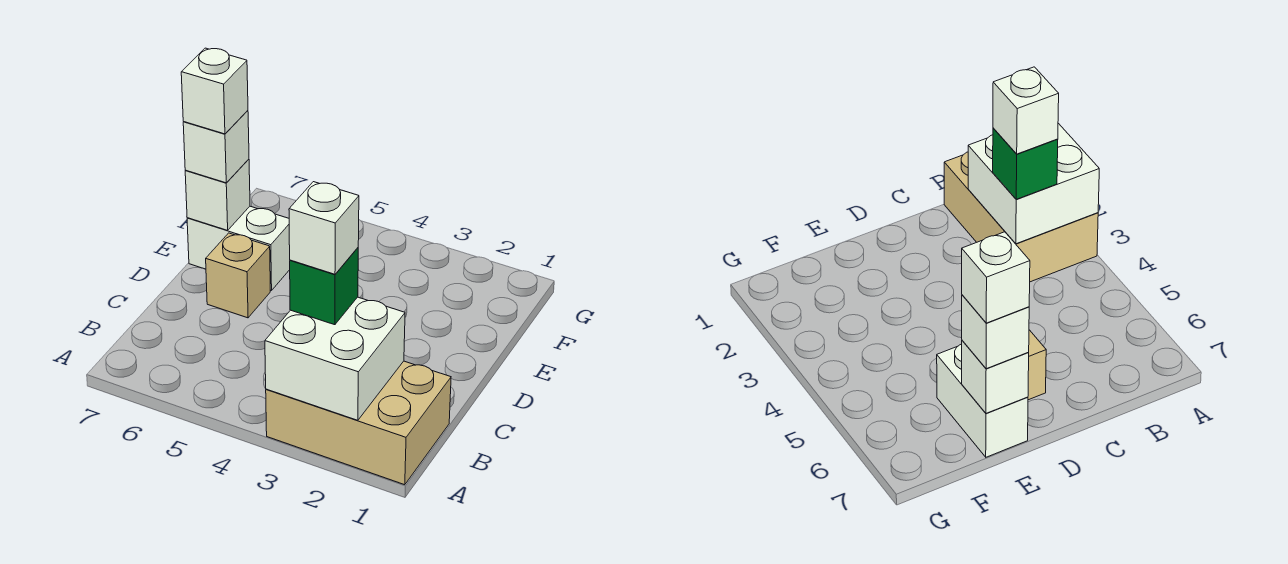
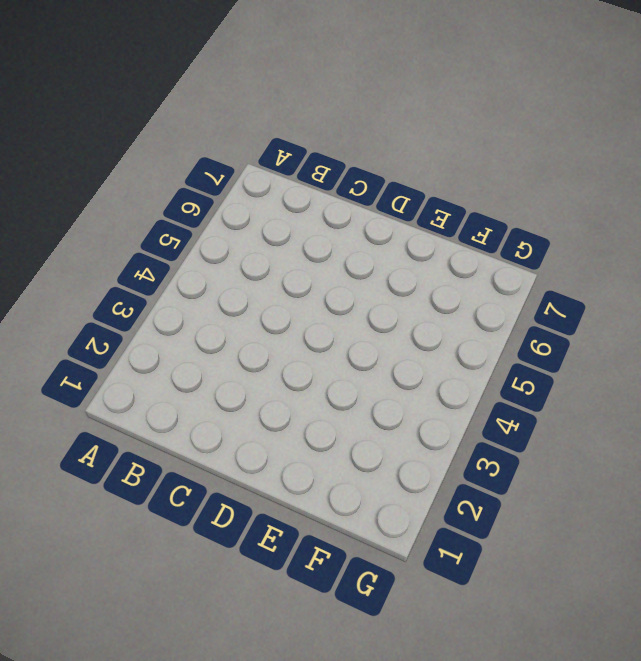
none -> tan brick A1:B3 level 1
none -> tan brick D6 level 1

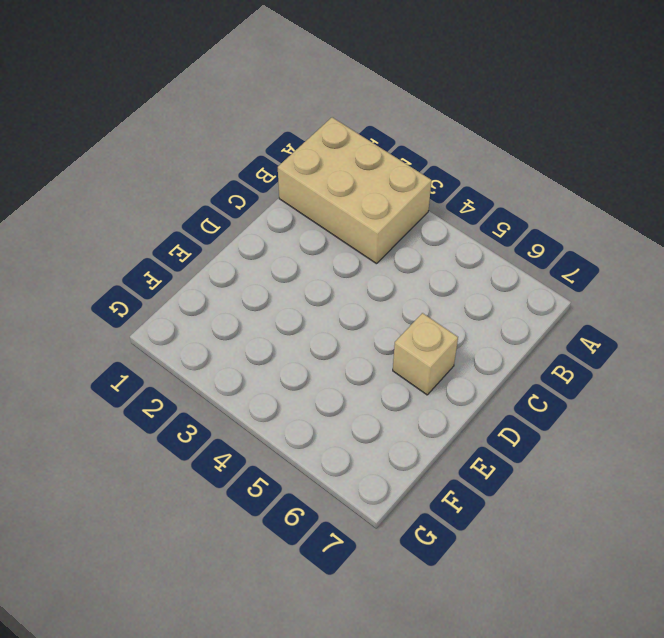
none -> white brick E6:E7 level 1
none -> white brick A2:B3 level 2

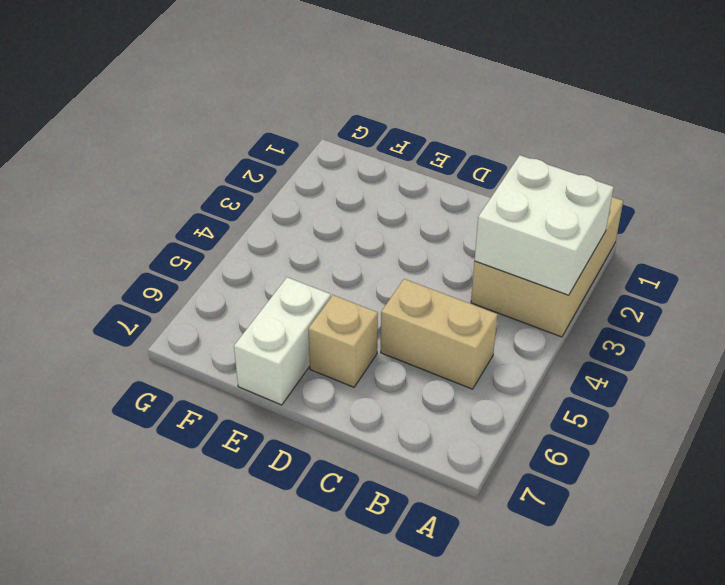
tan brick B5:C5 level 1 -> none
none -> white brick E7 level 2
none -> green brick B3 level 3

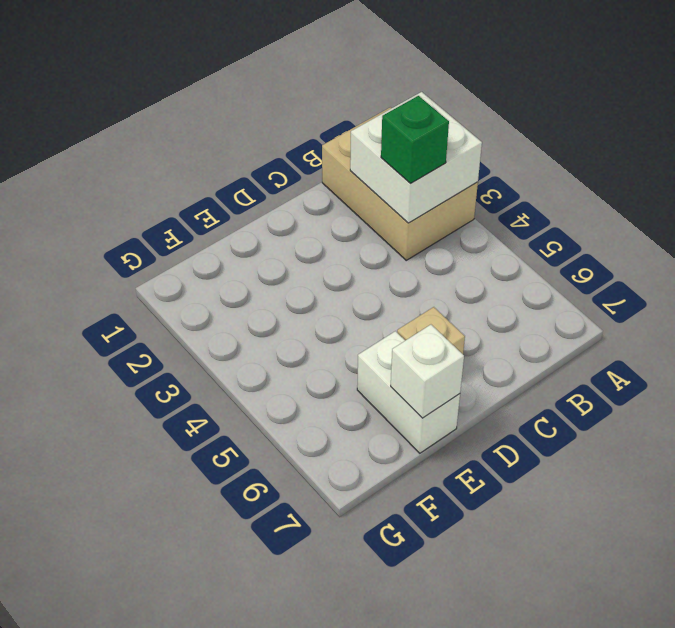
none -> white brick E7 level 3
none -> white brick B3 level 4

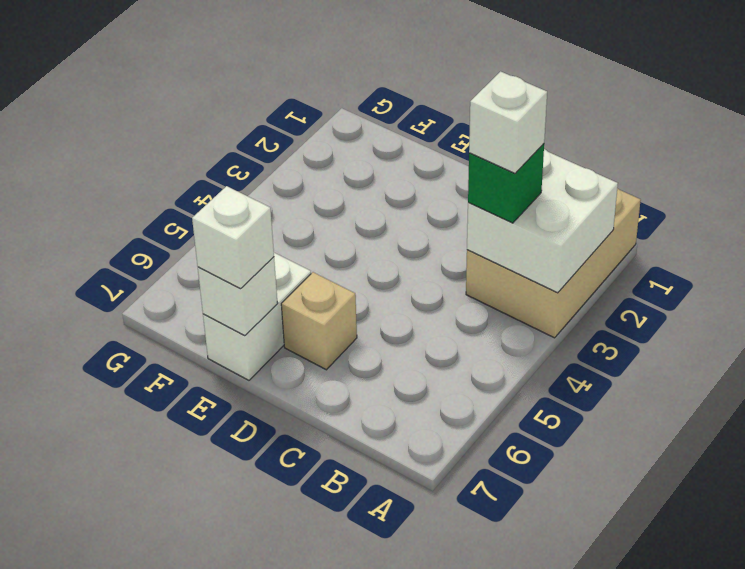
none -> white brick E7 level 4

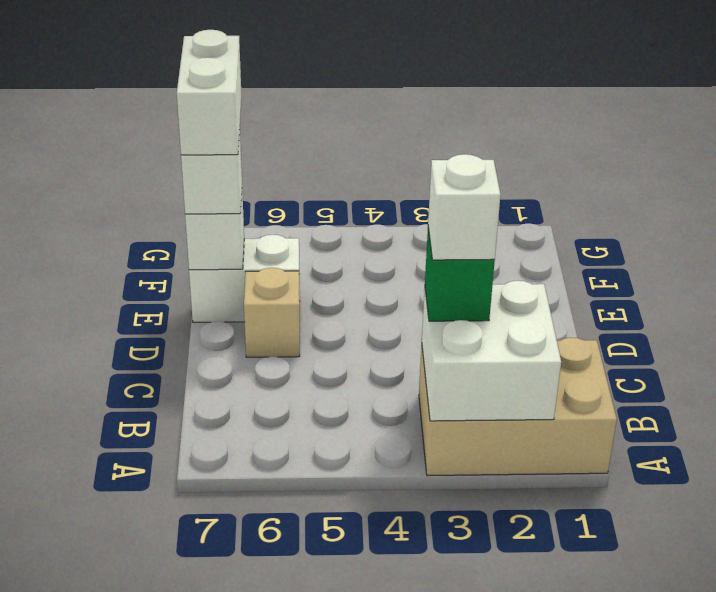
white brick E7:F7 level 4 -> white brick E7 level 4

